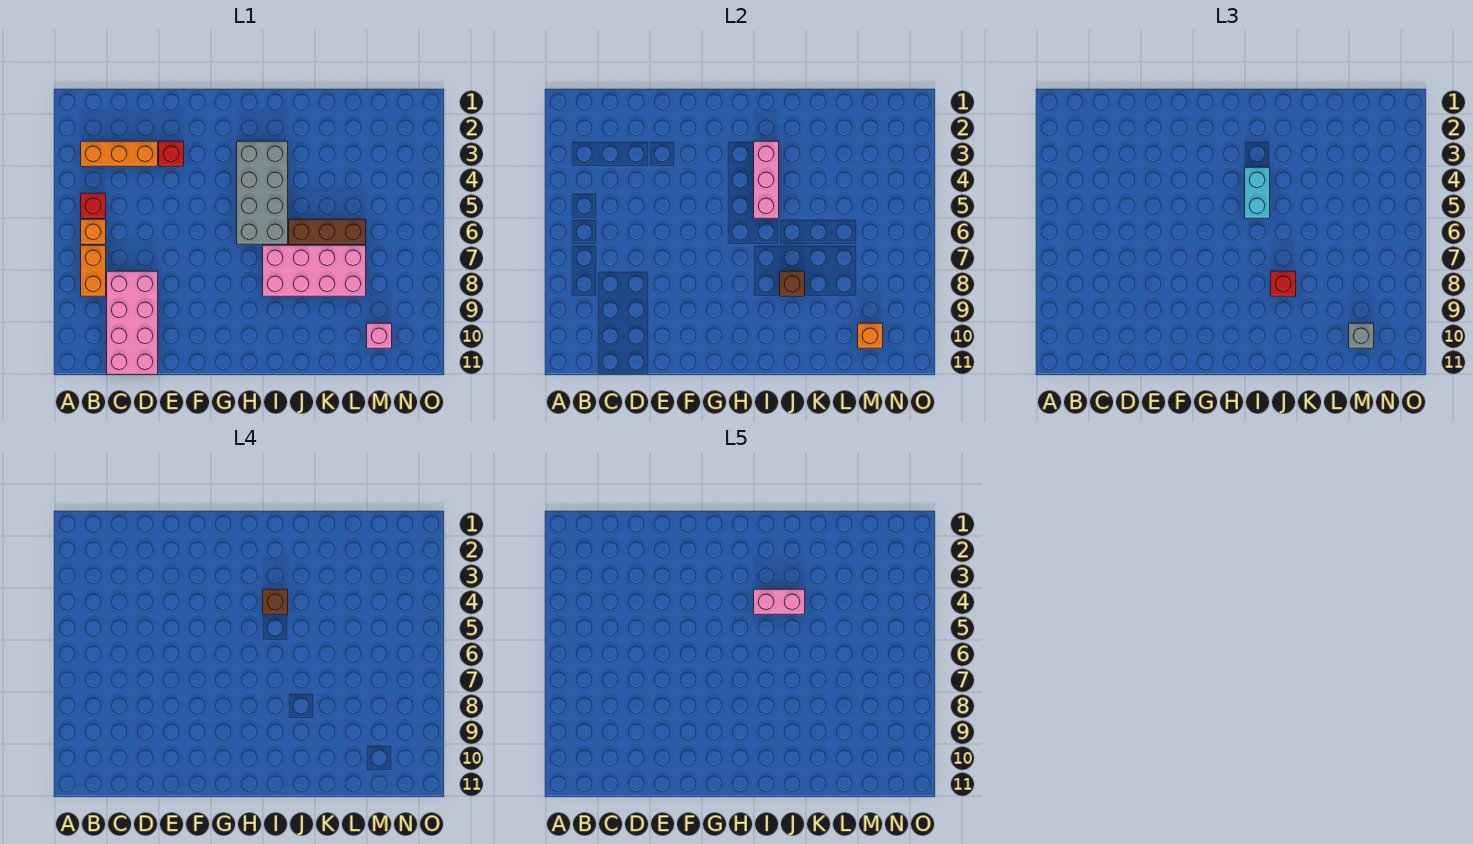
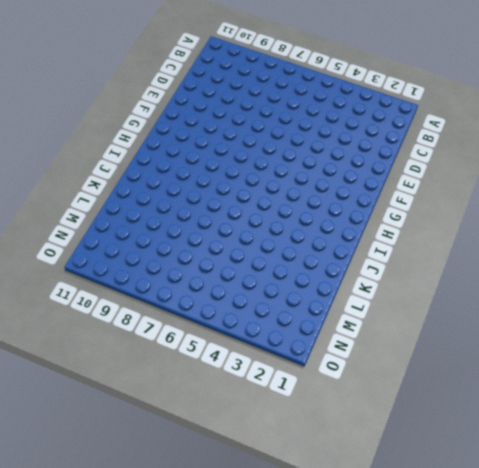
none -> orange brick B3:D3 level 1
none -> red brick B5 level 1
none -> orange brick B6 level 1

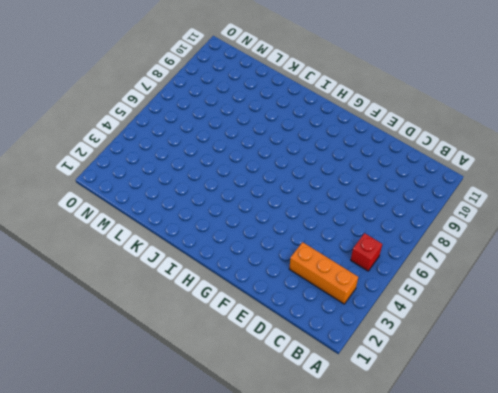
none -> orange brick B6 level 1
none -> orange brick B7:B8 level 1
none -> pink brick C8:D11 level 1

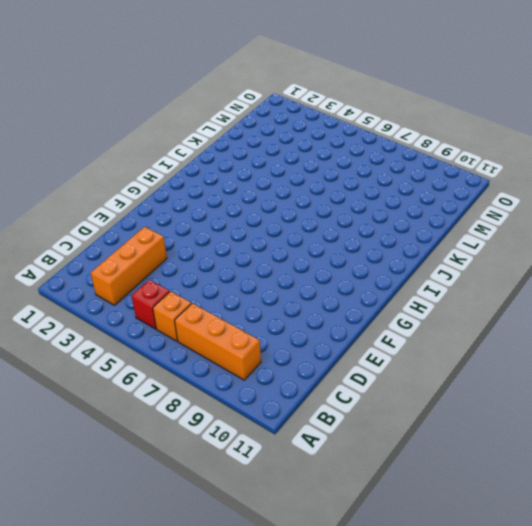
orange brick B7:B9 level 1 -> orange brick B7:B8 level 1
none -> pink brick C8:D11 level 1
none -> red brick E3 level 1
none -> grey brick H3:I6 level 1

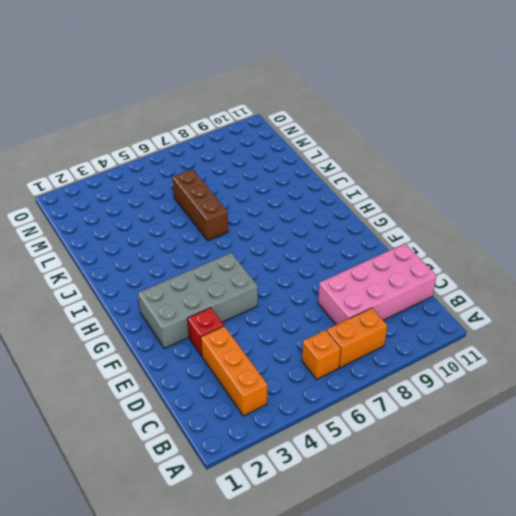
grey brick F2:G5 level 1 -> grey brick H3:I6 level 1
none -> red brick B5 level 1
none -> pink brick I7:L8 level 1
none -> pink brick M10 level 1

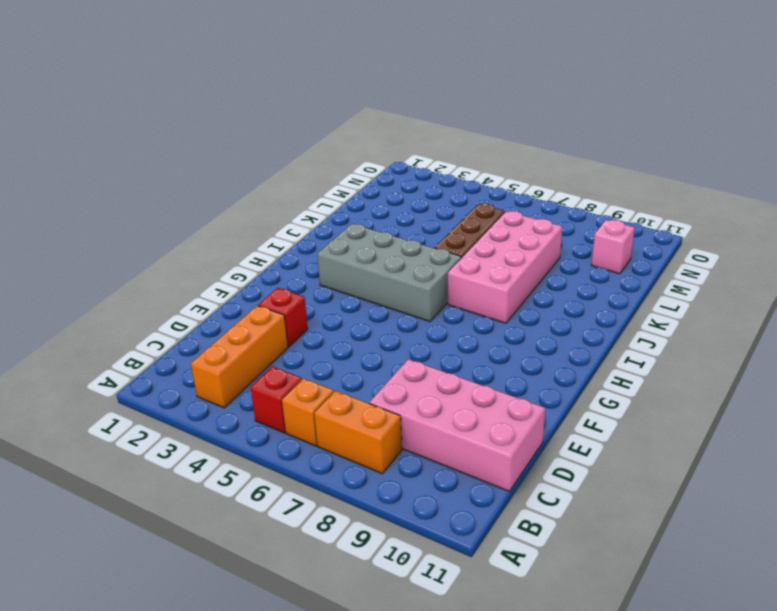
none -> pink brick I3:I5 level 2
none -> brown brick J8 level 2
none -> orange brick M10 level 2

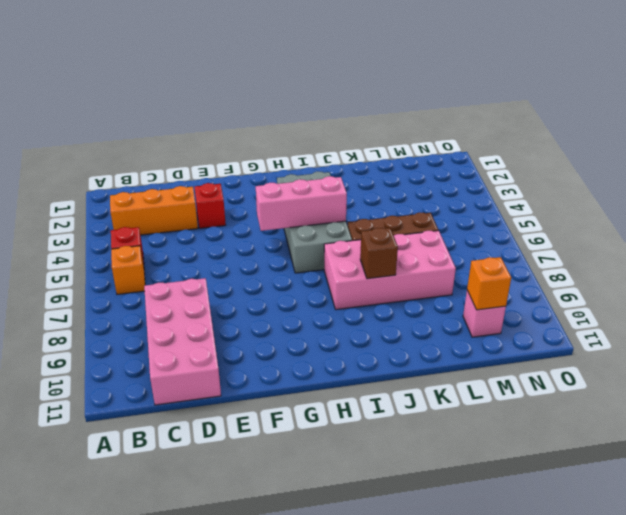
pink brick G5:I5 level 2 -> pink brick I3:I5 level 2
none -> orange brick B7:B8 level 1
none -> cyan brick I4:I5 level 3
none -> red brick J8 level 3

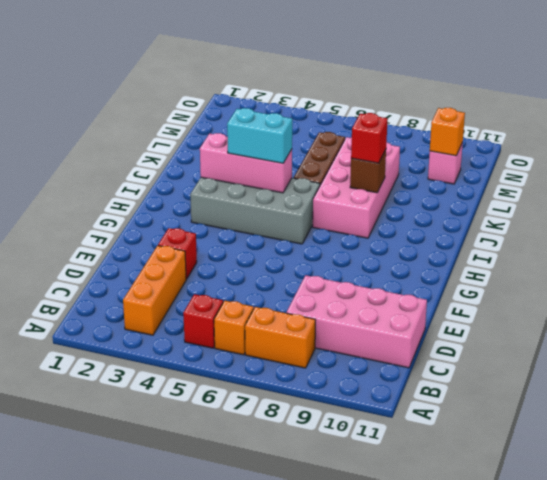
none -> grey brick M10 level 3
none -> brown brick I4 level 4
none -> pink brick I4:J4 level 5

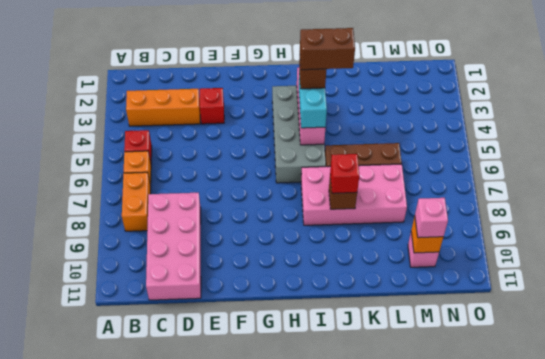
brown brick I4:J4 level 5 -> pink brick I4:J4 level 5
pink brick M10 level 3 -> grey brick M10 level 3

